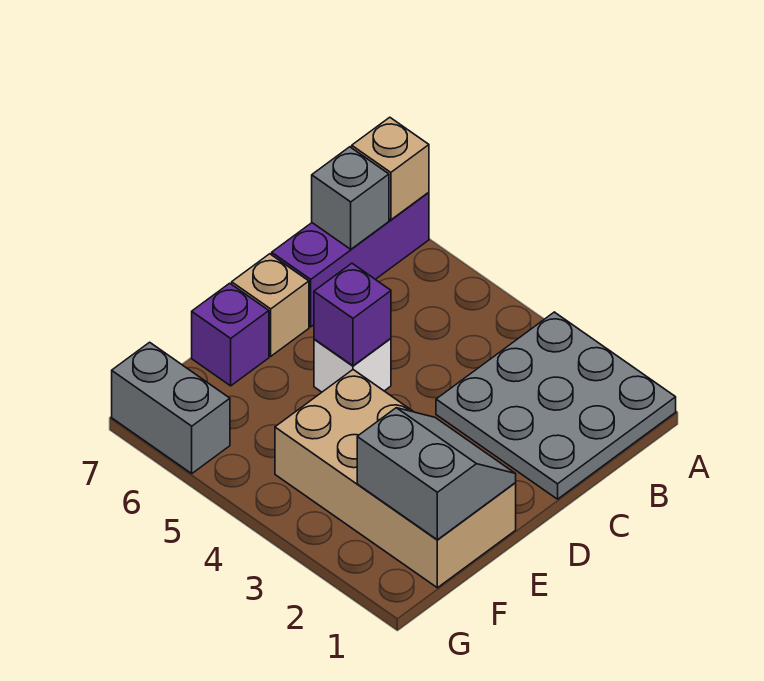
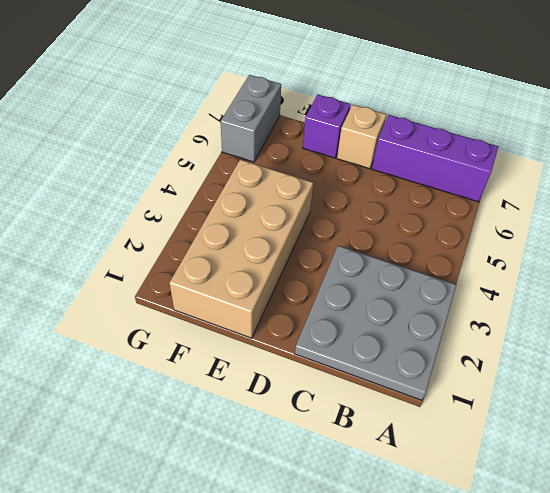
none -> white brick D5 level 1
none -> tan brick A7 level 2

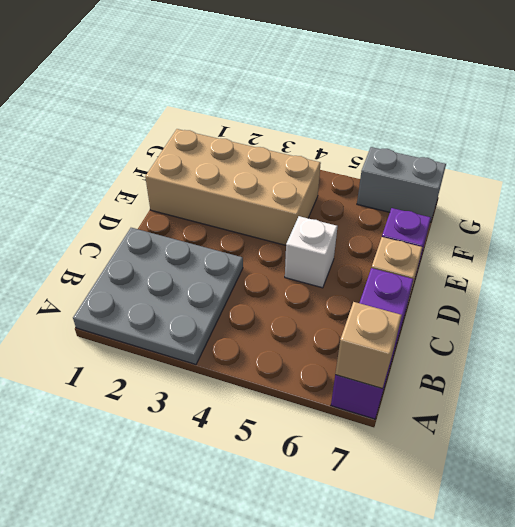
none -> grey brick B7 level 2
none -> purple brick D5 level 2

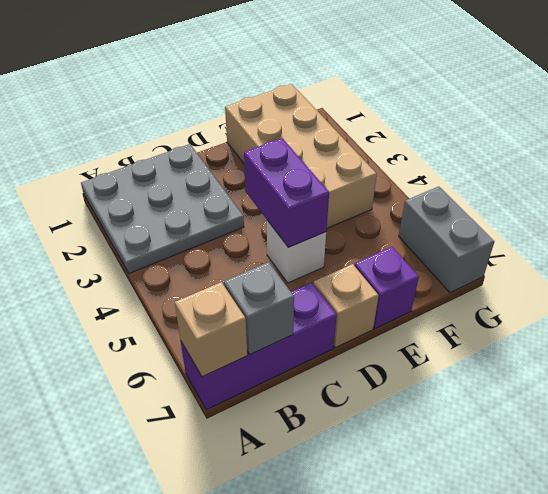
purple brick D4:D5 level 2 -> purple brick D5 level 2
none -> grey slope E1:F2 level 2 top F

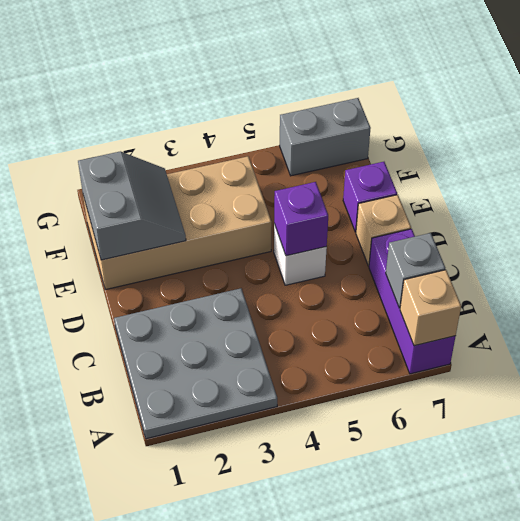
grey slope E1:F2 level 2 top 1 -> grey slope E1:F2 level 2 top F

